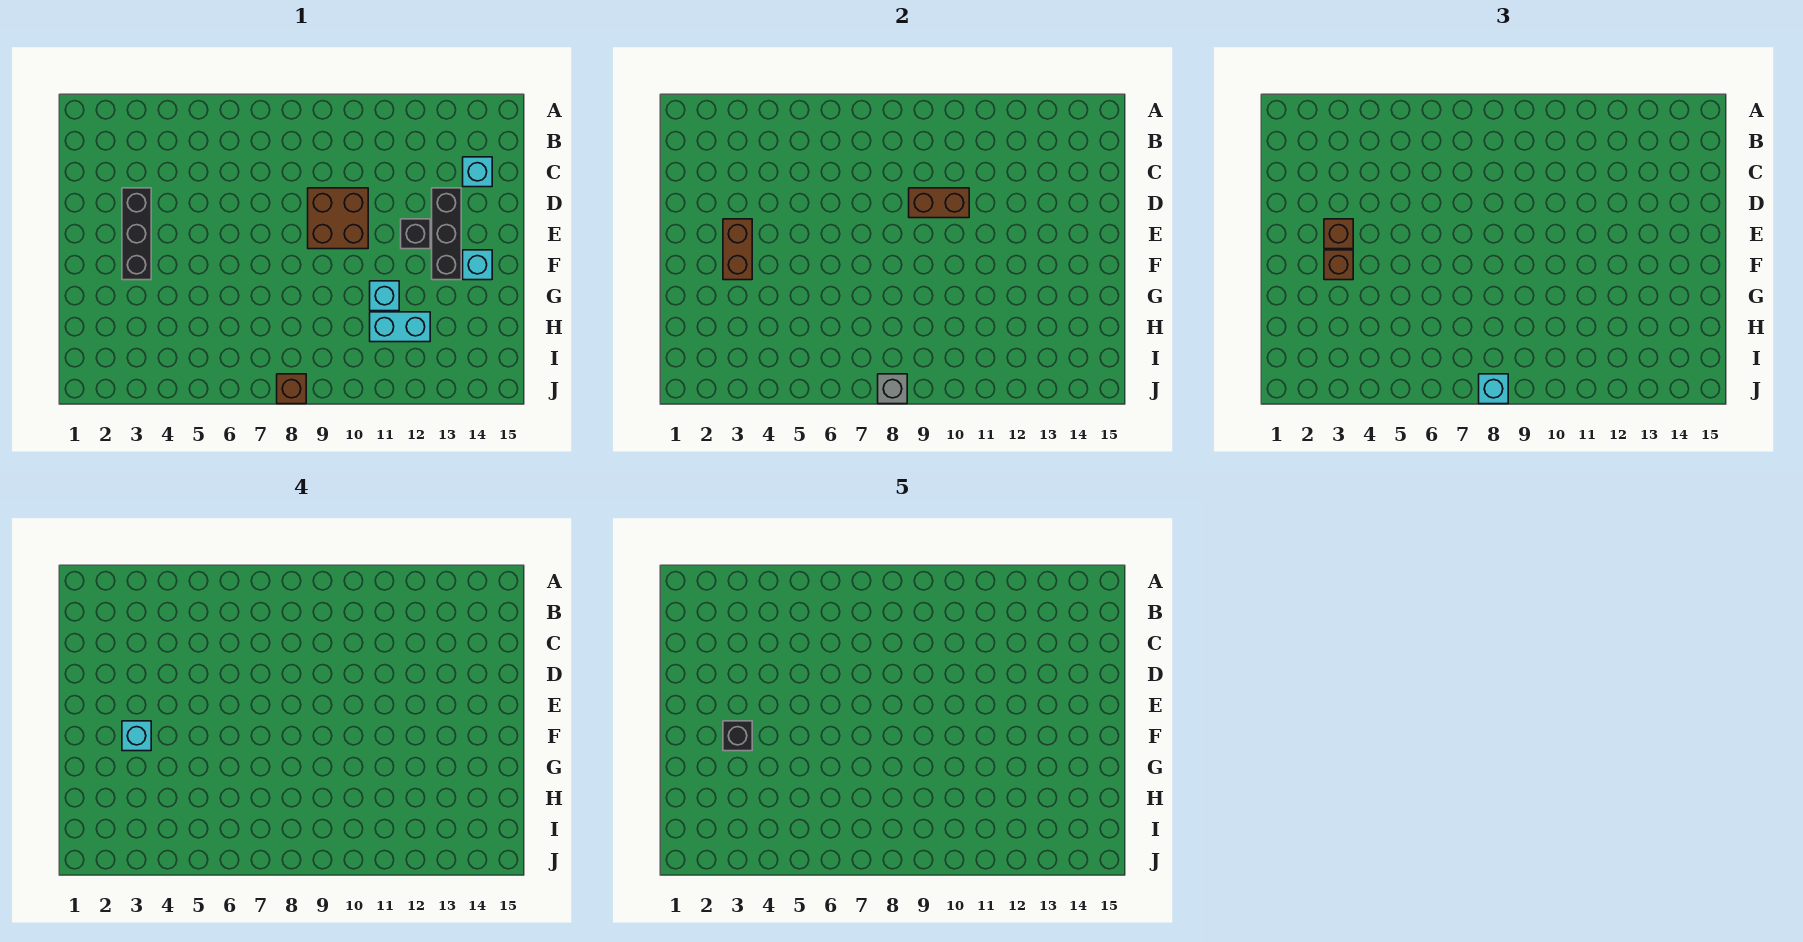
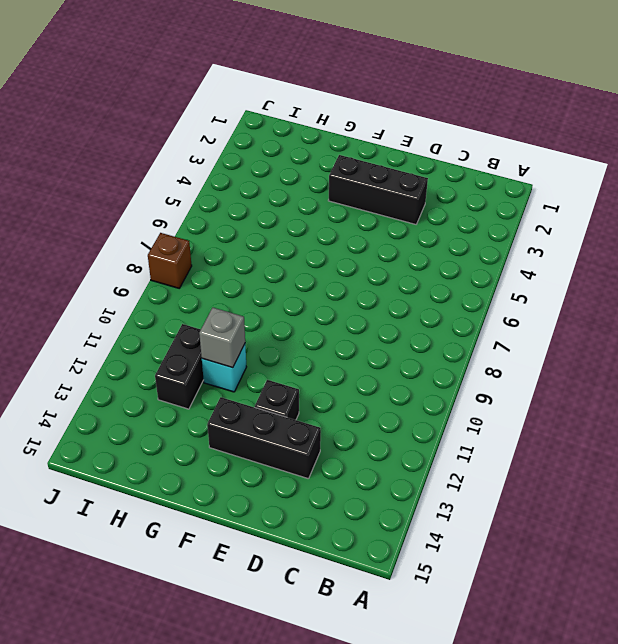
grey brick G11 level 2 -> grey brick J8 level 2
black brick H11:H12 level 1 -> cyan brick H11:H12 level 1
none -> cyan brick C14 level 1
none -> brown brick D9:E10 level 1
none -> cyan brick F14 level 1

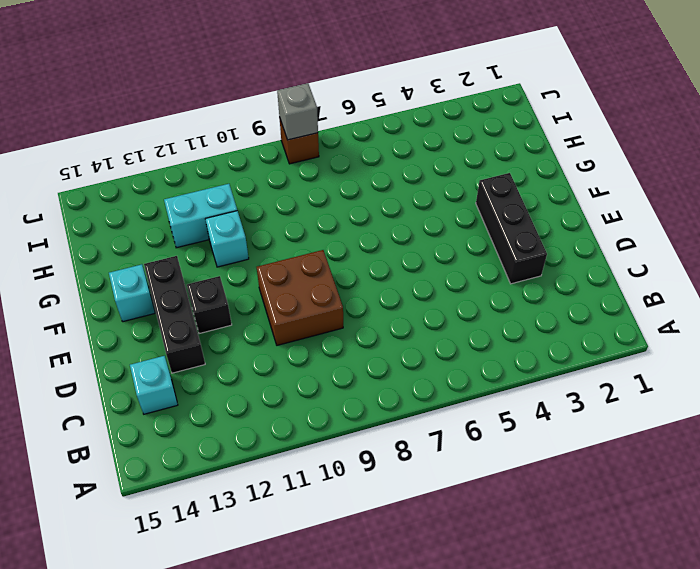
none -> brown brick D9:D10 level 2
none -> brown brick E3:F3 level 2
none -> brown brick E3 level 3

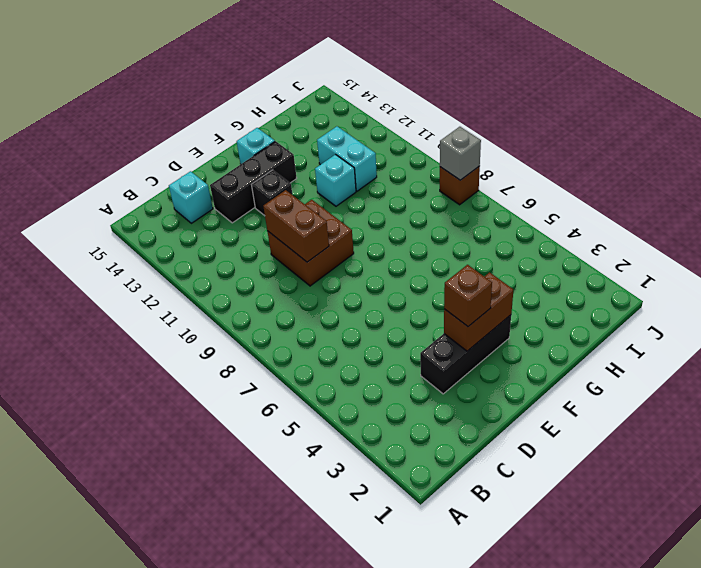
none -> brown brick F3 level 3
none -> cyan brick J8 level 3
none -> cyan brick F3 level 4

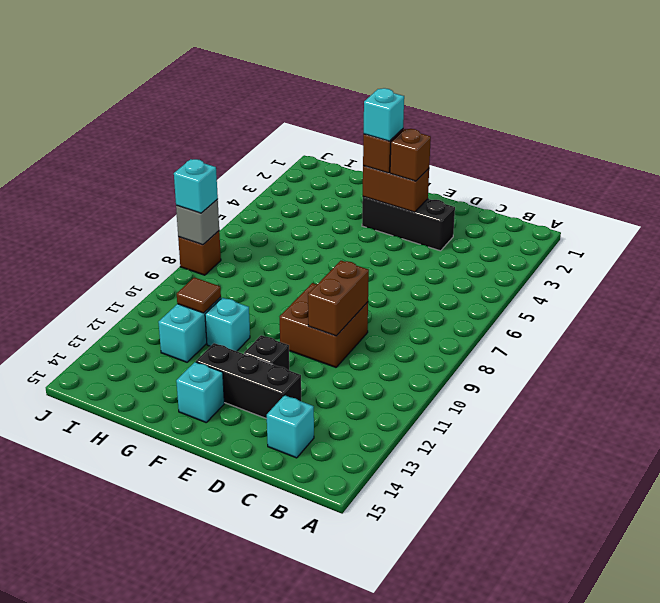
brown tile H11 level 2 -> none
none -> black brick F3 level 5

